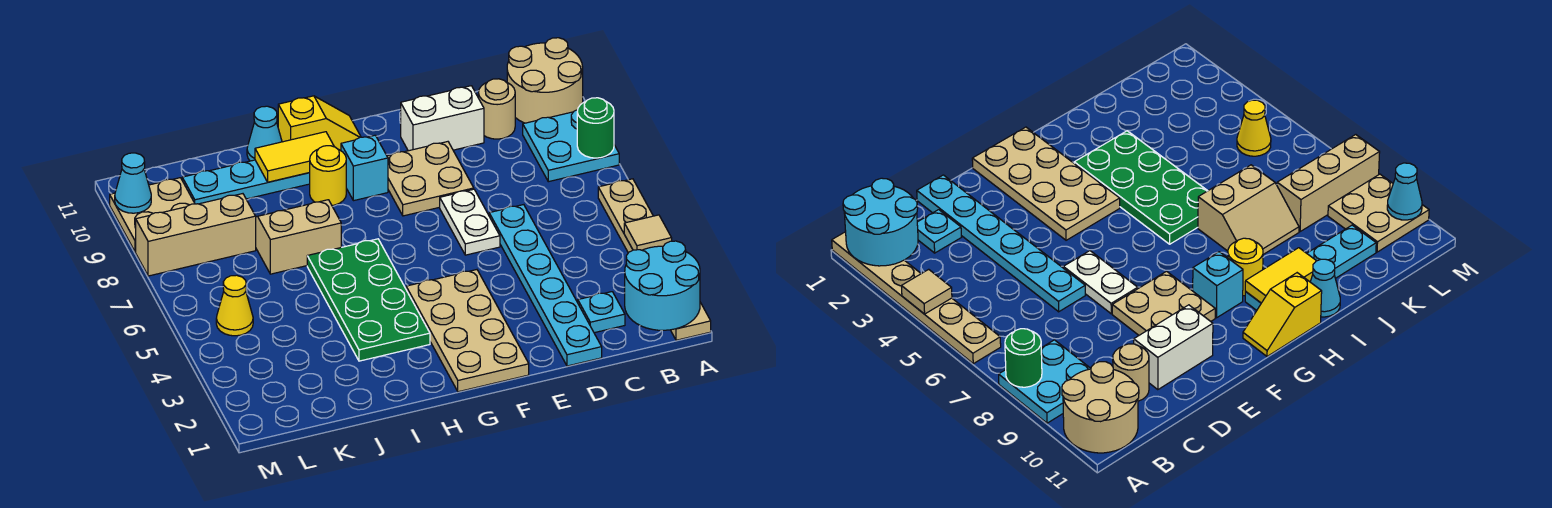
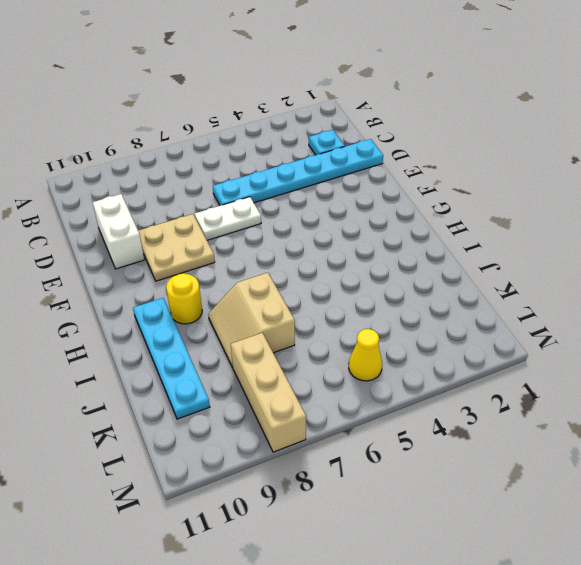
none -> tan plate A1:A6 level 1
none -> cyan plate A8:B9 level 1
none -> tan round brick A10:B11 level 1

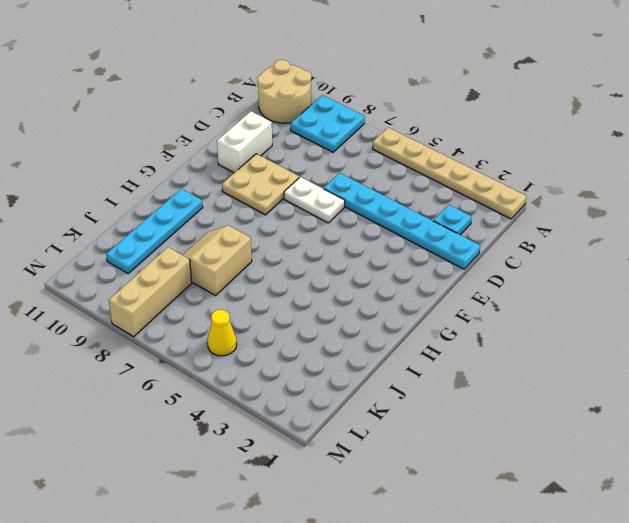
none -> tan round brick C10 level 1
none -> tan plate F1:G4 level 1
none -> cyan brick G9 level 1

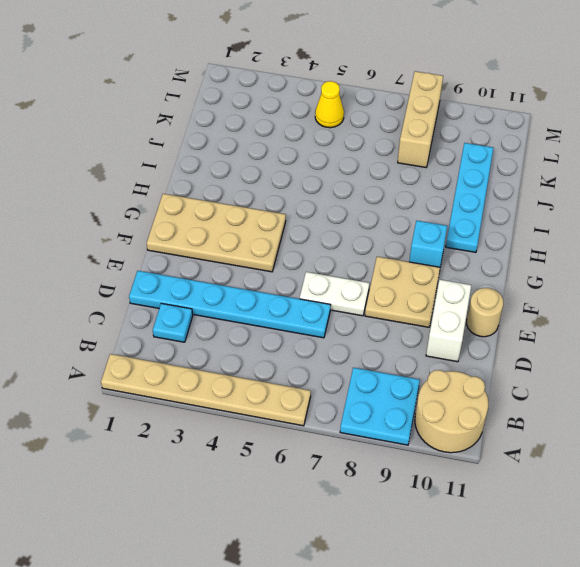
tan round brick E11 level 1 -> tan round brick C10 level 1
none -> yellow slope G11:H11 level 1 top H
none -> green plate H3:I6 level 1
none -> yellow round brick H9 level 1

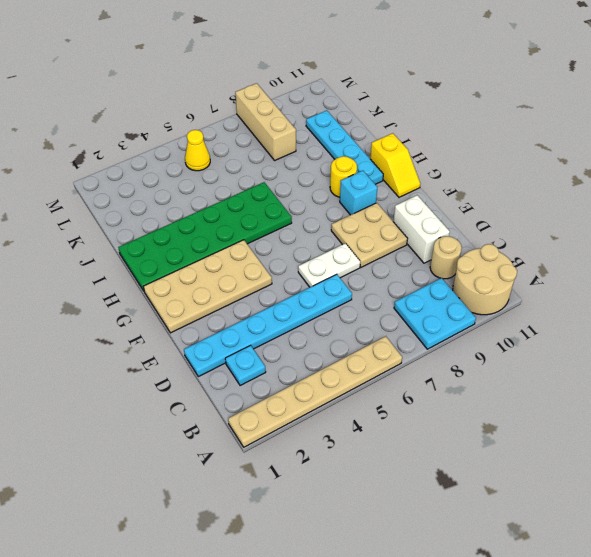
green plate H1:I6 level 1 -> green plate H3:I6 level 1
none -> tan slope I7:J8 level 1 top 7
none -> cyan cone I11 level 1
none -> tan plate L9:M10 level 1

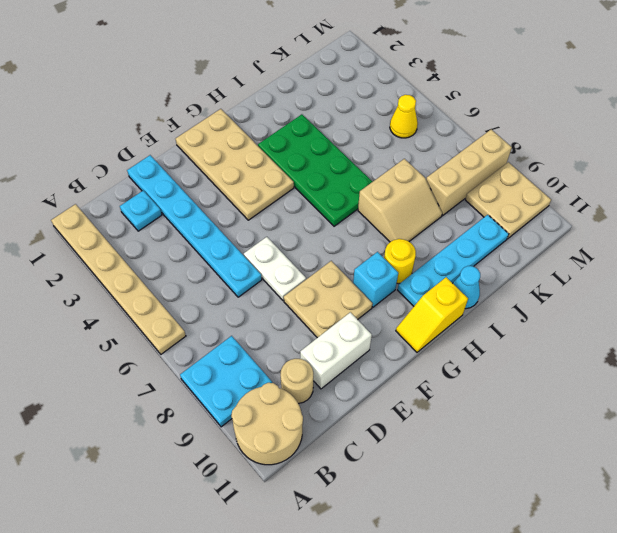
none -> cyan round brick A1:B2 level 2
none -> tan tile A4 level 2
none -> green round brick A8 level 2

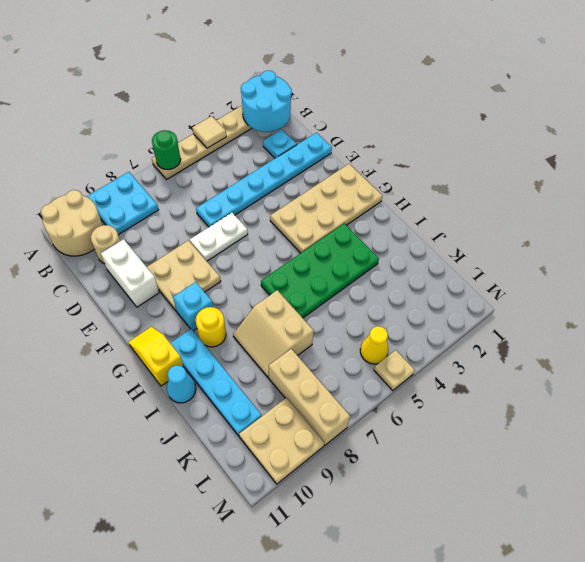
green round brick A6 level 2 -> green round brick A8 level 2
tan plate M5 level 1 -> none
none -> yellow tile H10:I10 level 2
none -> cyan cone M10 level 2

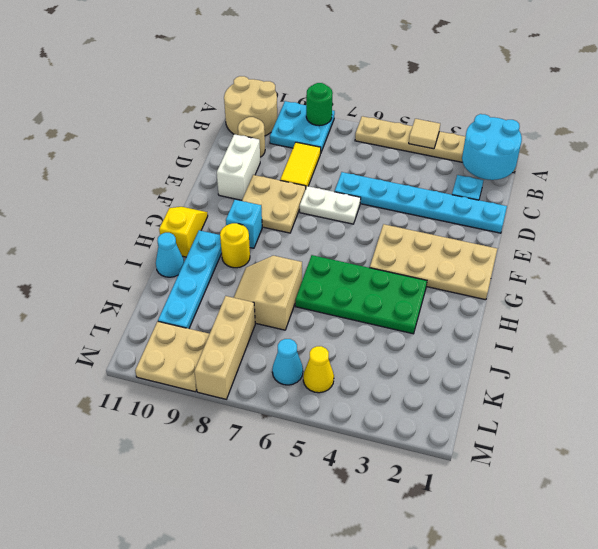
yellow tile C8:D8 level 1 -> yellow tile H10:I10 level 2
cyan cone L6 level 1 -> cyan cone M10 level 2

